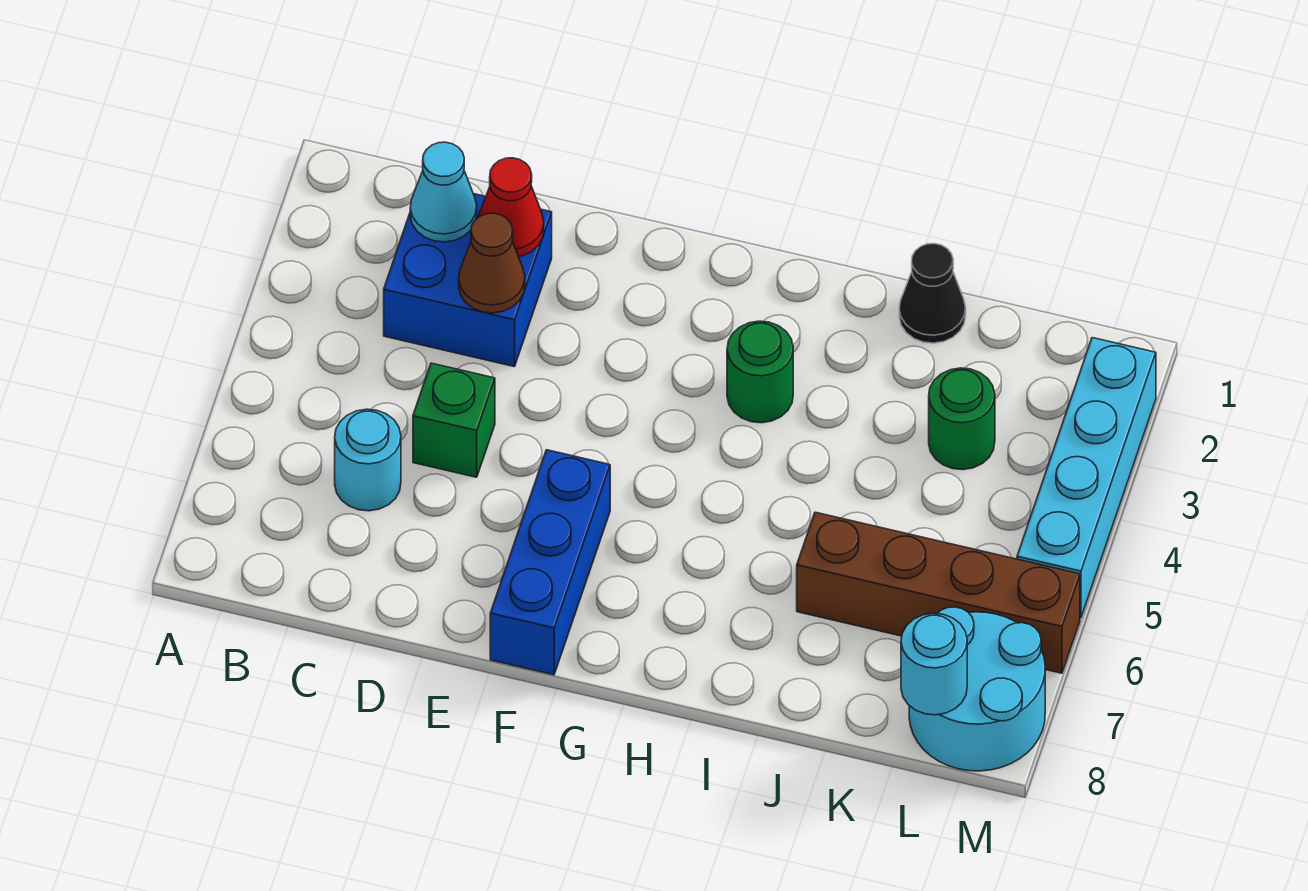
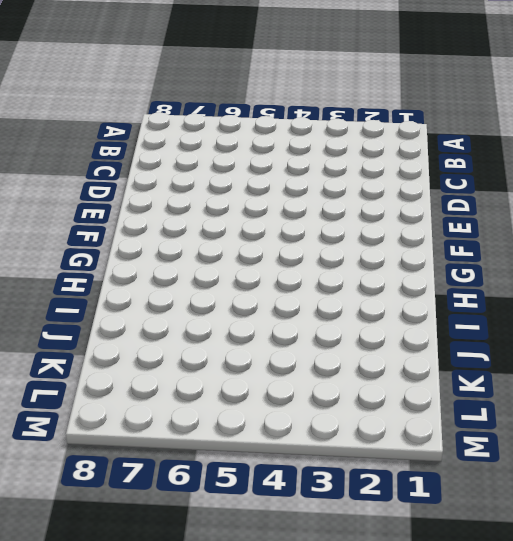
none -> blue brick C2:D3 level 1
none -> cyan round brick C6 level 1
none -> green brick D5 level 1

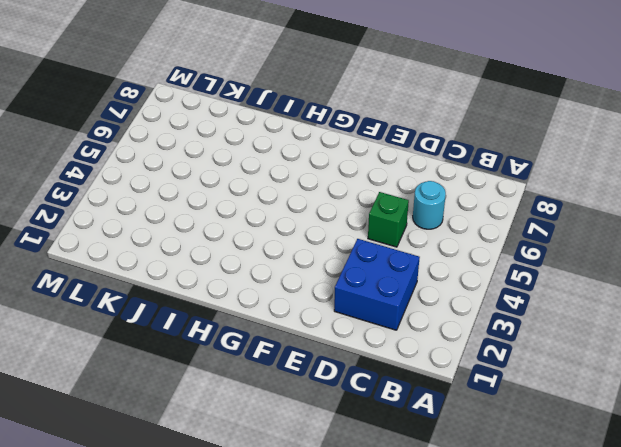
none -> blue brick F6:F8 level 1
none -> green round brick H3 level 1
none -> black cone J1 level 1

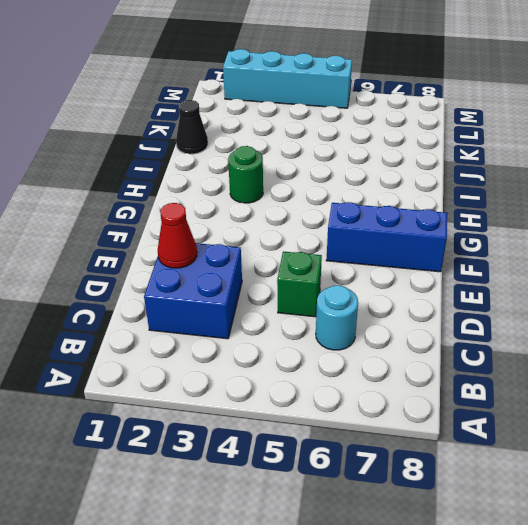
none -> brown brick J6:M6 level 1
none -> green round brick K3 level 1
none -> cyan round brick L7:M8 level 1

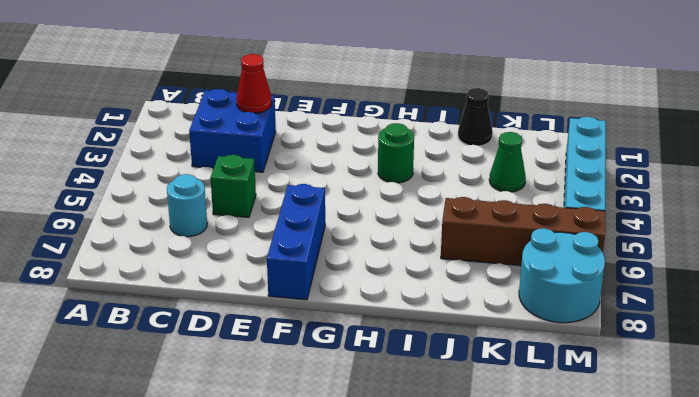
green cone K3 level 1 -> green round brick K3 level 1
none -> cyan cone C2 level 2
none -> brown cone D3 level 2
none -> cyan round brick L8 level 2

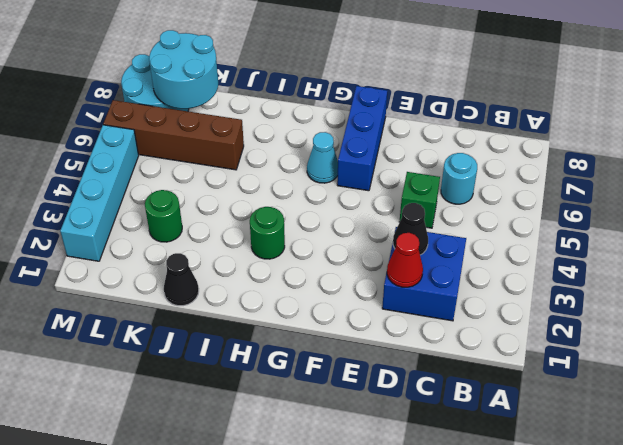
black cone D3 level 2 -> brown cone D3 level 2
cyan cone G6 level 1 -> cyan cone C2 level 2
cyan round brick K7:L8 level 2 -> cyan round brick L8 level 2

